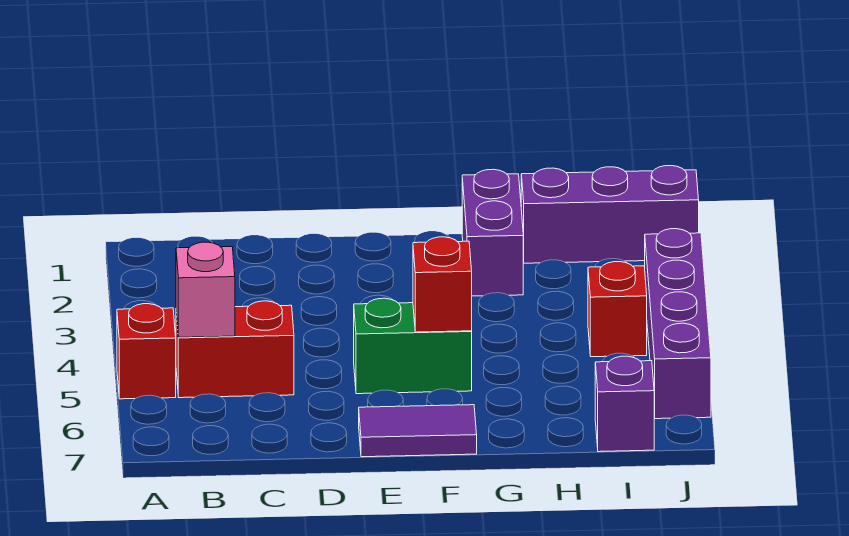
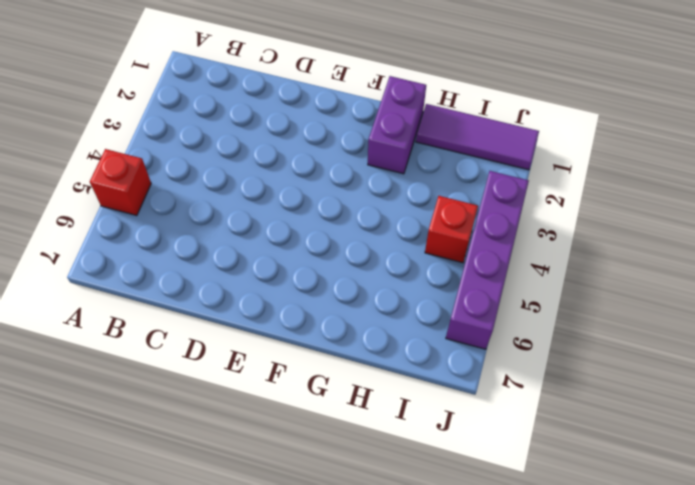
purple tile H1:J1 level 1 -> purple brick H1:J1 level 1
none -> red brick B5:C5 level 1
none -> green brick E5:F5 level 1

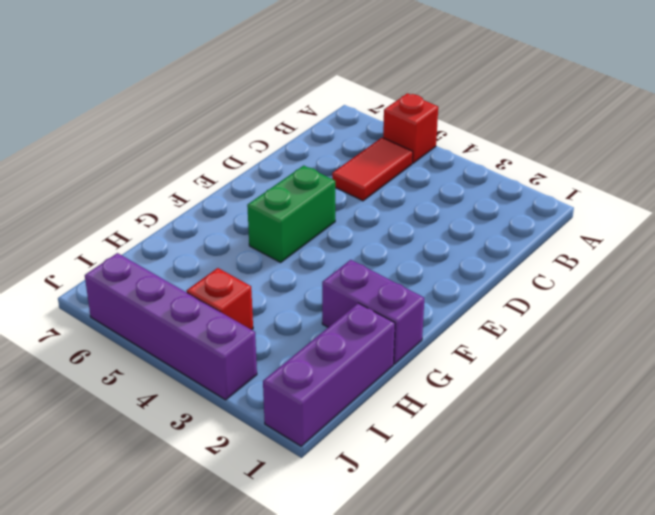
red tile B5:C5 level 1 -> red brick B5:C5 level 1
none -> purple tile E7:F7 level 1
none -> purple brick I7 level 1

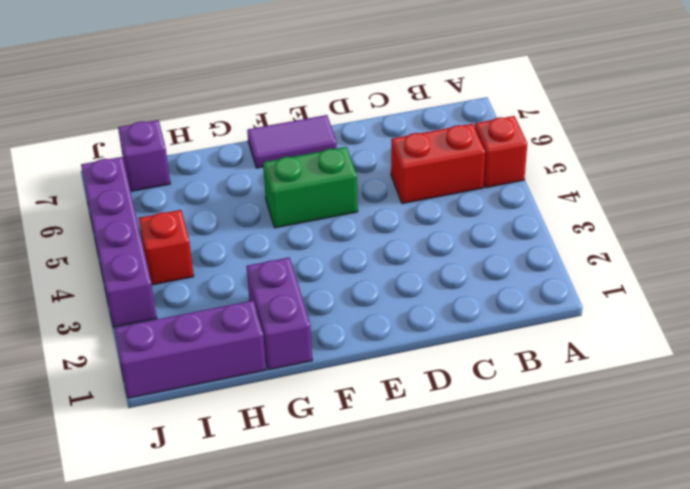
none -> pink brick B5 level 2
none -> red brick F5 level 2

